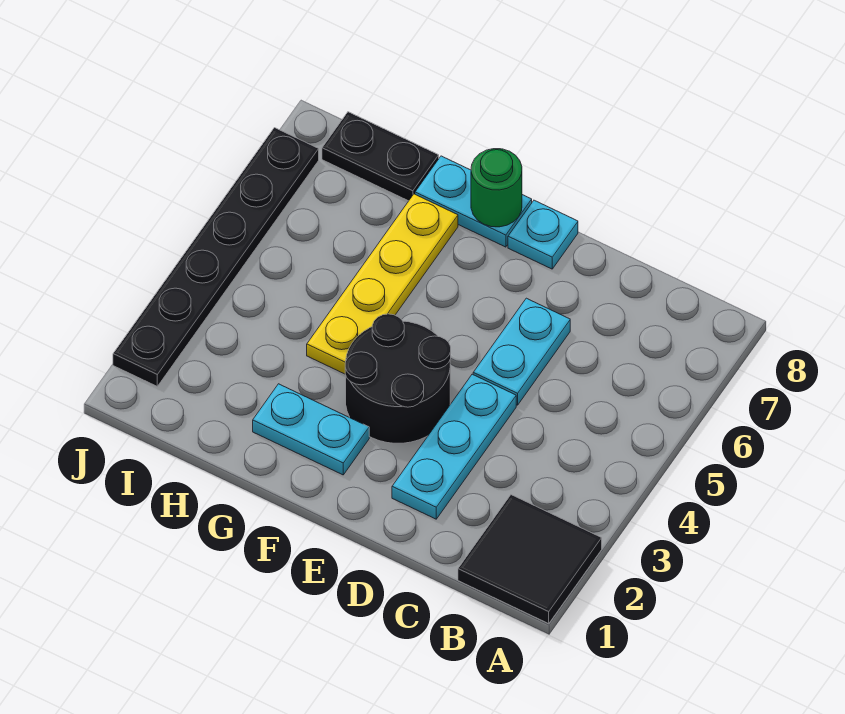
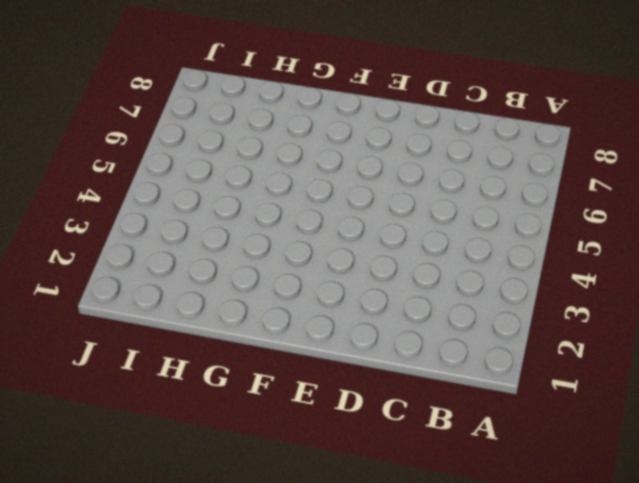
none -> black tile A1:B2 level 1
none -> cyan plate D2:D4 level 1

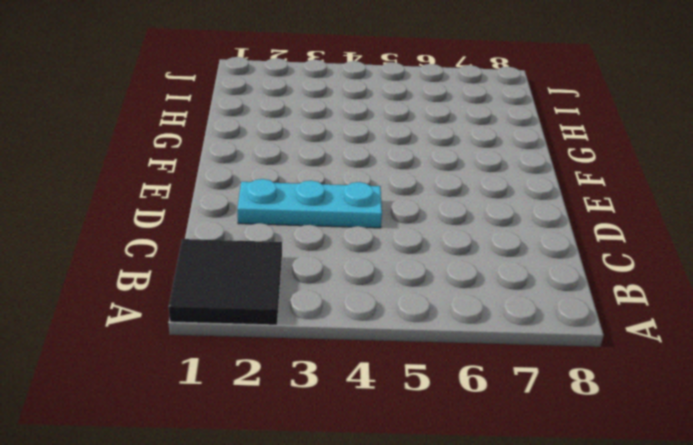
none -> cyan plate D5:D6 level 1
none -> black round brick E3:F4 level 1

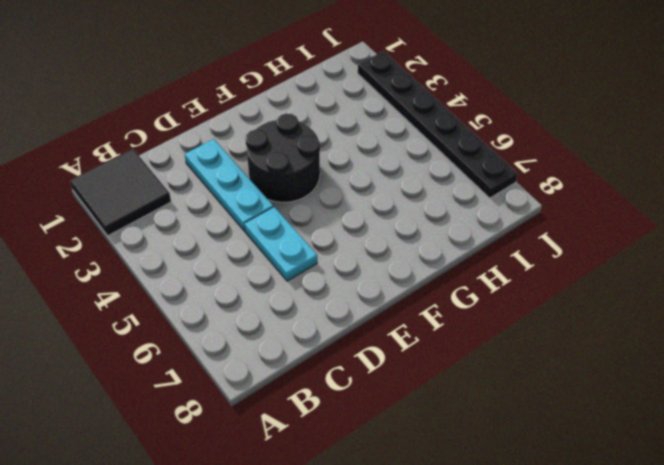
none -> cyan plate E8 level 1
none -> cyan plate F2:G2 level 1

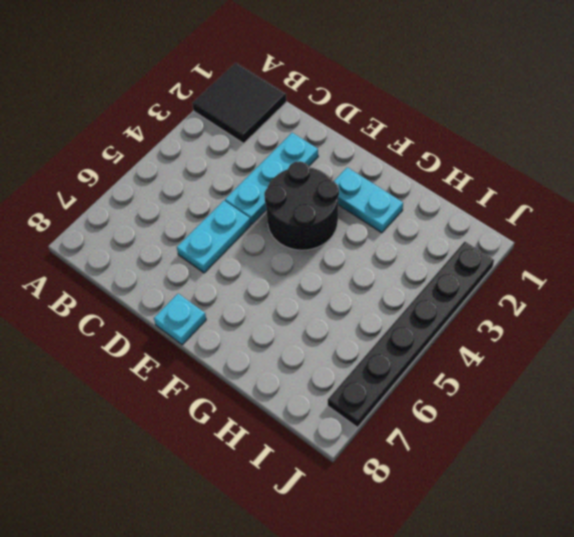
none -> cyan plate F8:G8 level 1
none -> yellow plate G4:G7 level 1

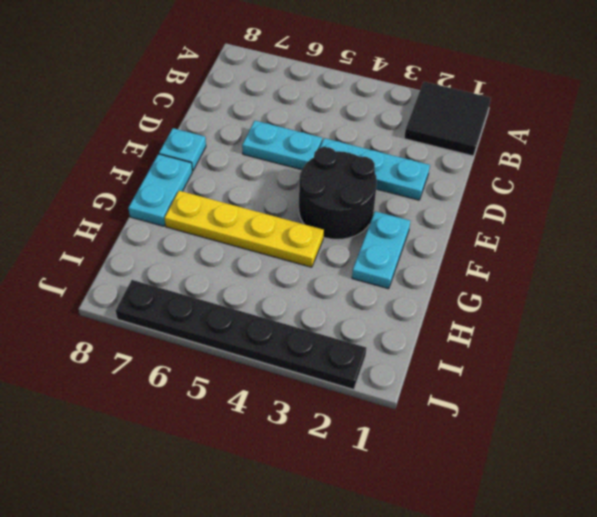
none -> black plate H8:I8 level 1
none -> green round brick F8 level 2

